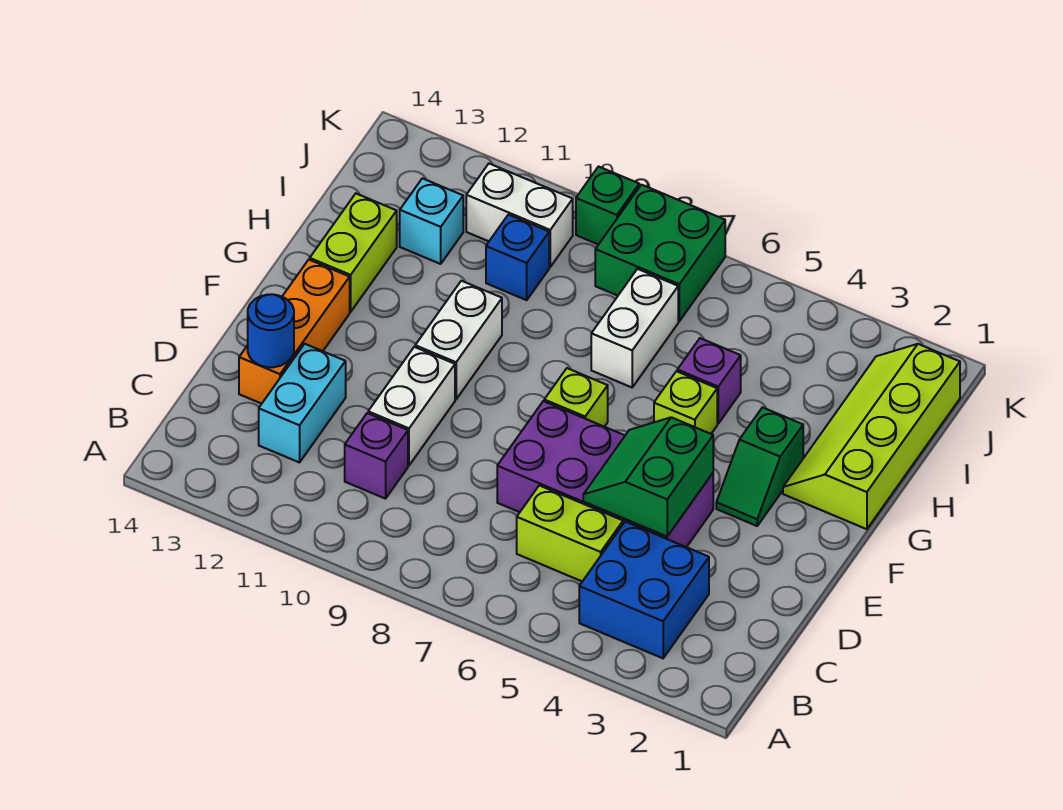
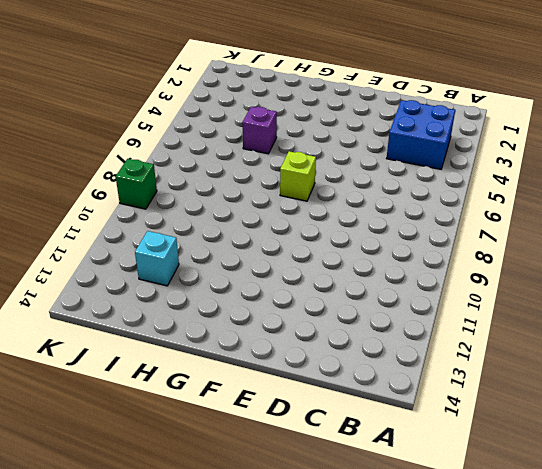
none -> lime brick C5:C6 level 1
none -> purple brick C10 level 1
none -> cyan brick C12:D12 level 1

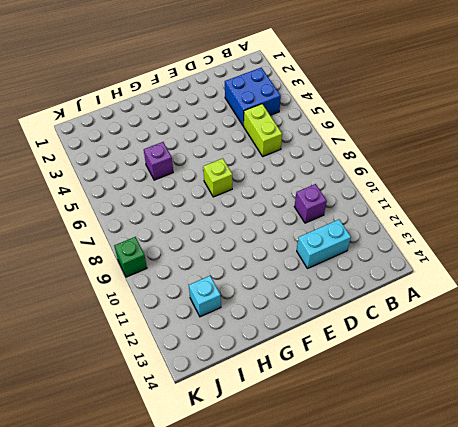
none -> purple brick D4:E7 level 1
none -> white brick D10:E10 level 1
none -> orange brick D13:F13 level 1

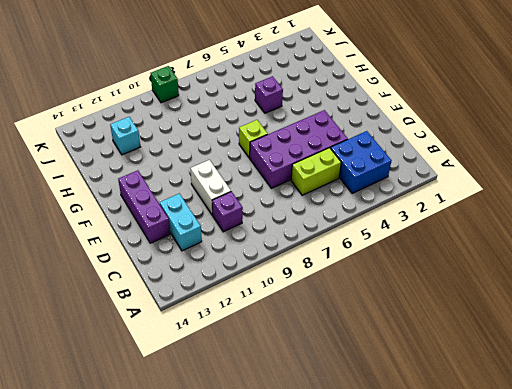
purple brick D13:F13 level 1 -> orange brick D13:F13 level 1
none -> green slope F3:G3 level 1 top G
none -> white brick F10:G10 level 1
none -> lime slope G1:J2 level 1 top 1

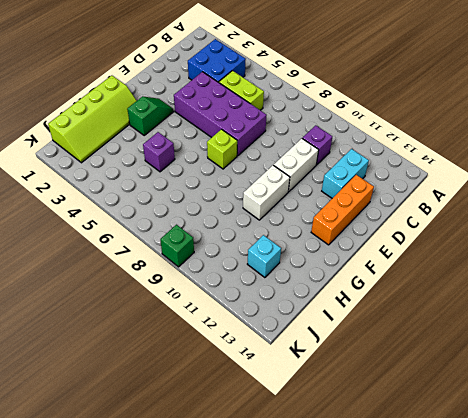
none -> lime brick G5 level 1
none -> lime brick G13:H13 level 1
none -> white brick H7:I7 level 1

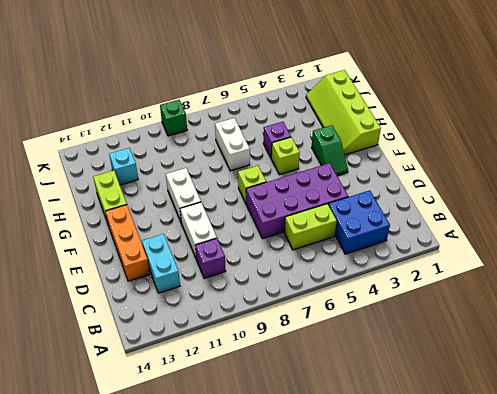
none -> blue brick I10 level 1
none -> green brick J7:K8 level 1
none -> white brick J10:J11 level 1

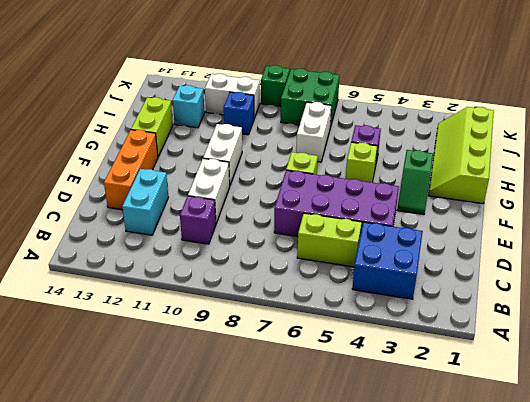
none -> green slope D4:E5 level 2 top 4
none -> blue round brick D13 level 2

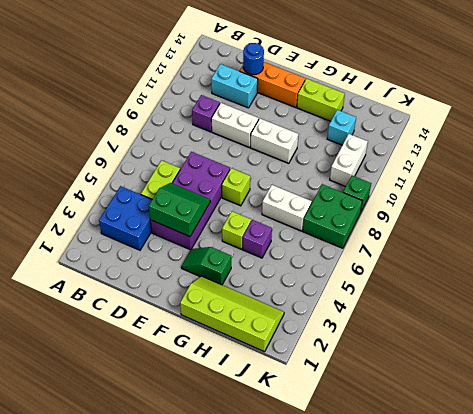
none -> blue brick I10 level 1

